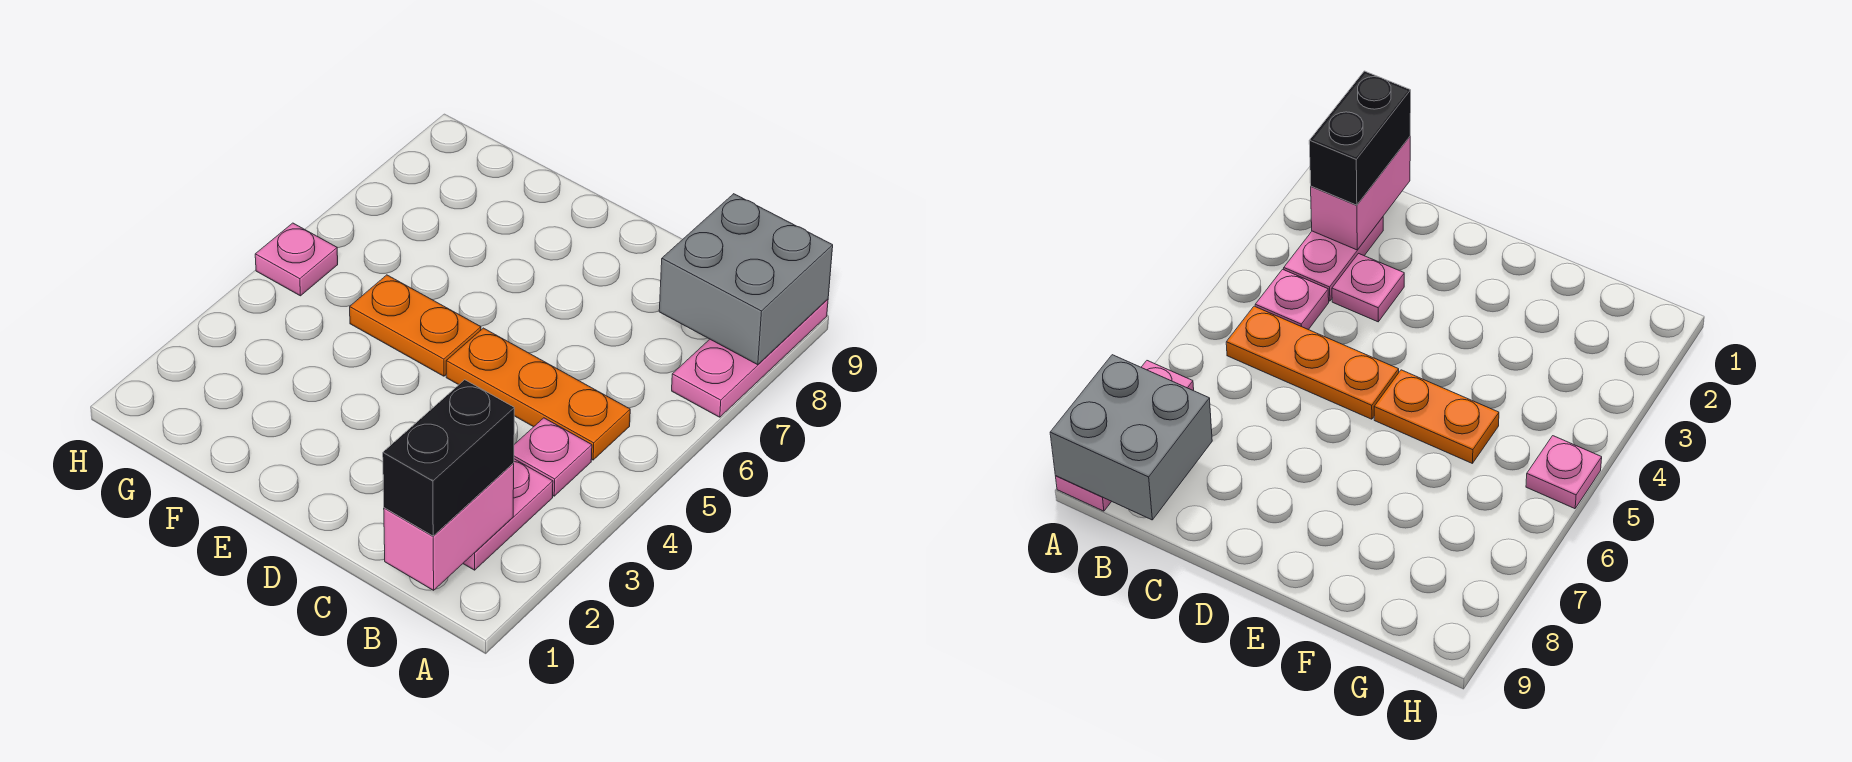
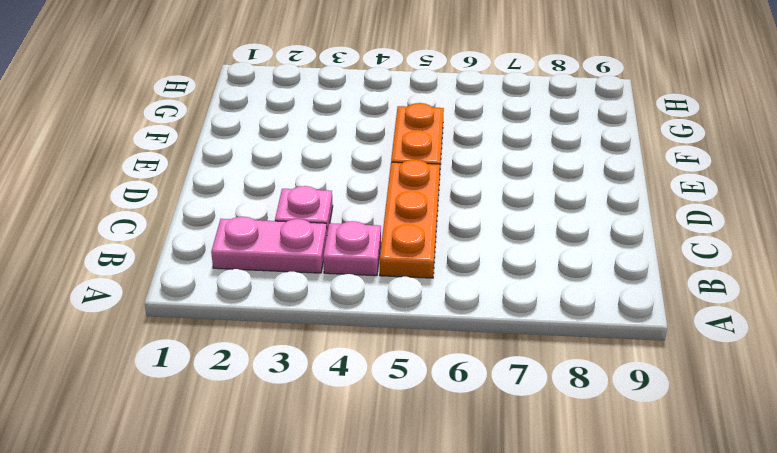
none -> pink plate A7:A9 level 1
none -> pink plate H5 level 1

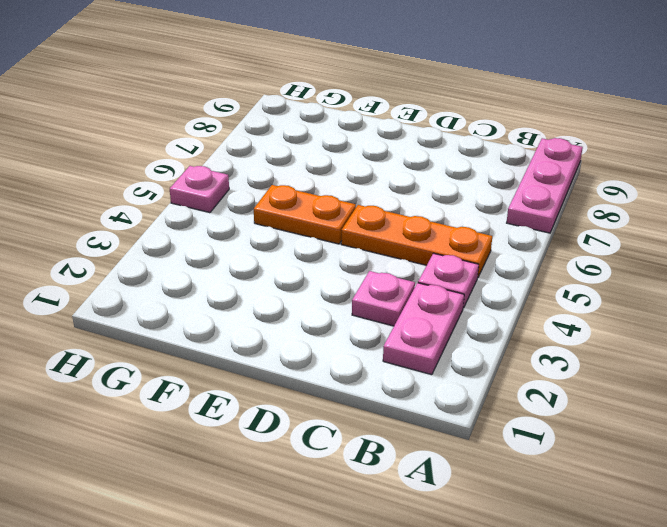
none -> grey brick A8:B9 level 2
none -> pink brick B1:B2 level 2

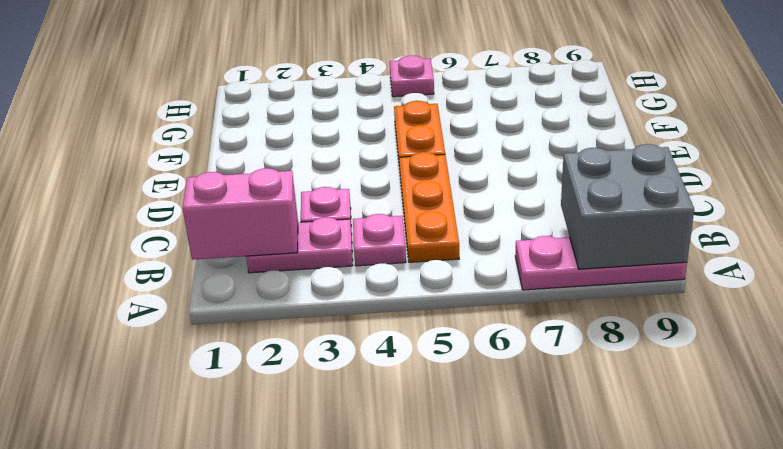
none -> black brick B1:B2 level 3

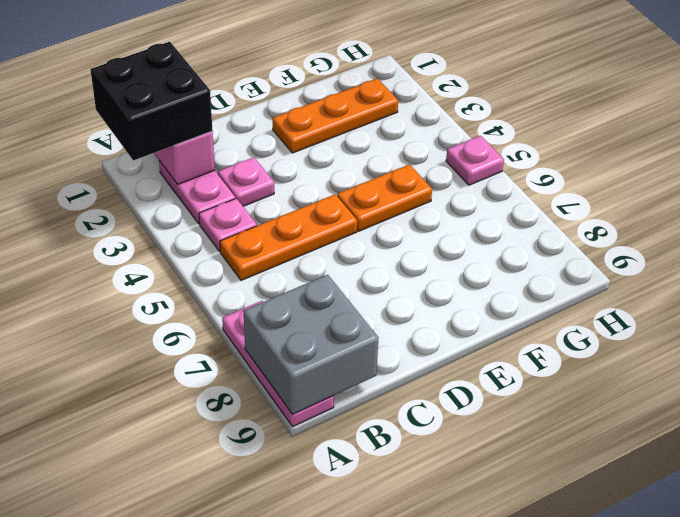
black brick A1:B2 level 3 -> black brick B1:B2 level 3
orange plate E2:G2 level 1 -> none

